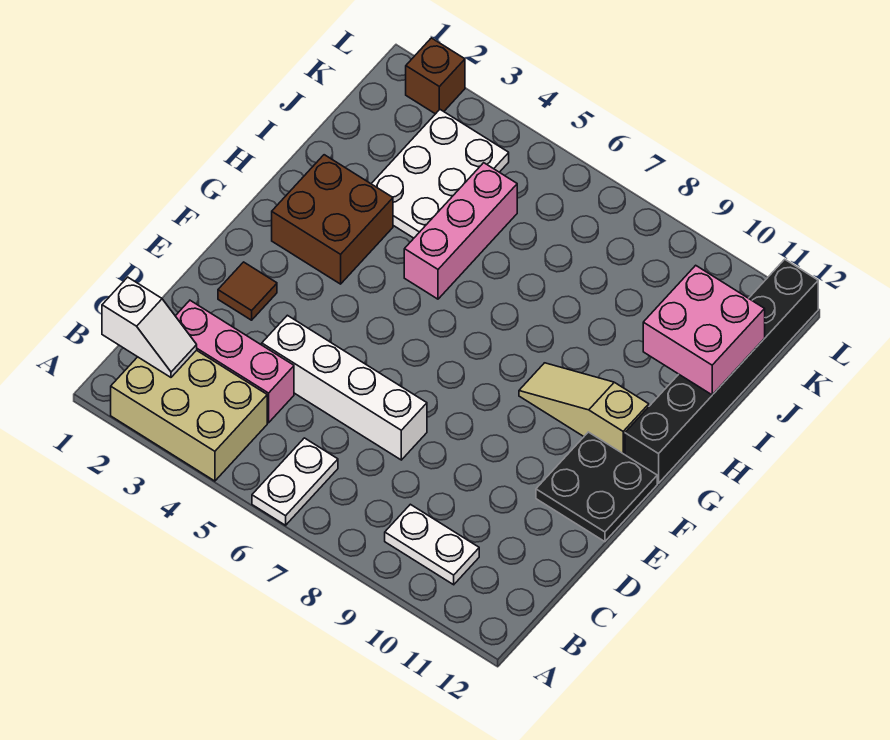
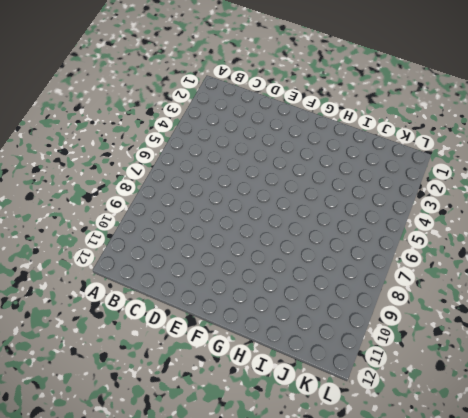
none -> tan brick A2:B4 level 1
none -> white plate A6:B6 level 1
none -> white plate B9:B10 level 1

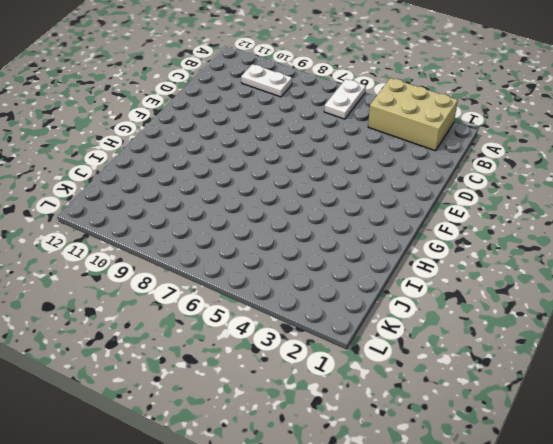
none -> pink brick C2:C4 level 1
none -> white brick D4:D7 level 1
none -> brown tile E2 level 1

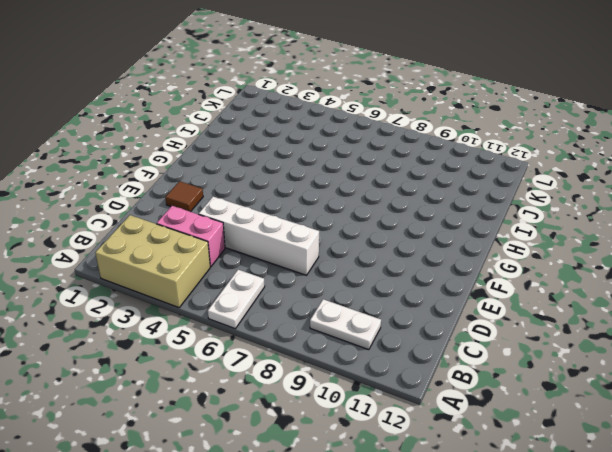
pink brick C3:C4 level 1 -> pink brick C2:C4 level 1
none -> black plate E11:F12 level 1
none -> brown brick G2:H3 level 1
none -> tan slope G9:G11 level 1 top 11

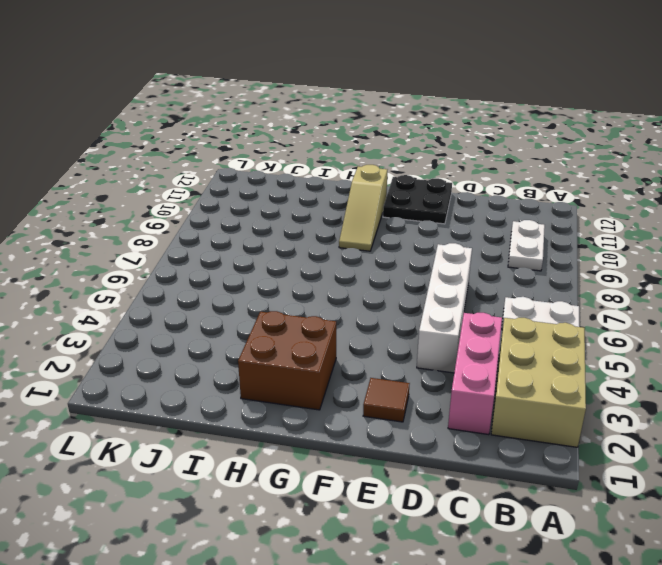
none -> black brick G12:L12 level 1
none -> pink brick H5:J5 level 1
none -> white plate I3:K4 level 1

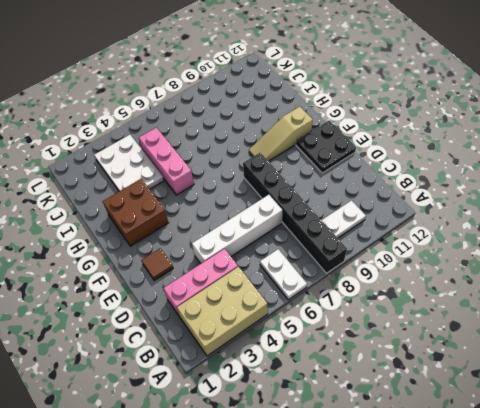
black brick A8:F8 level 1 -> black brick G12:L12 level 1
none -> brown brick L2 level 1
none -> white slope B1:B2 level 2 top 1
none -> pink brick I11:J12 level 2

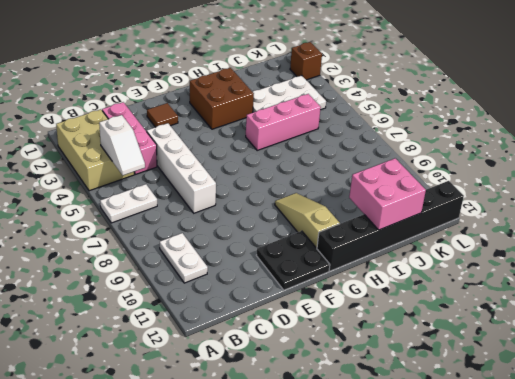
white slope B4:B5 level 2 top 4 -> white slope B1:B2 level 2 top 1

